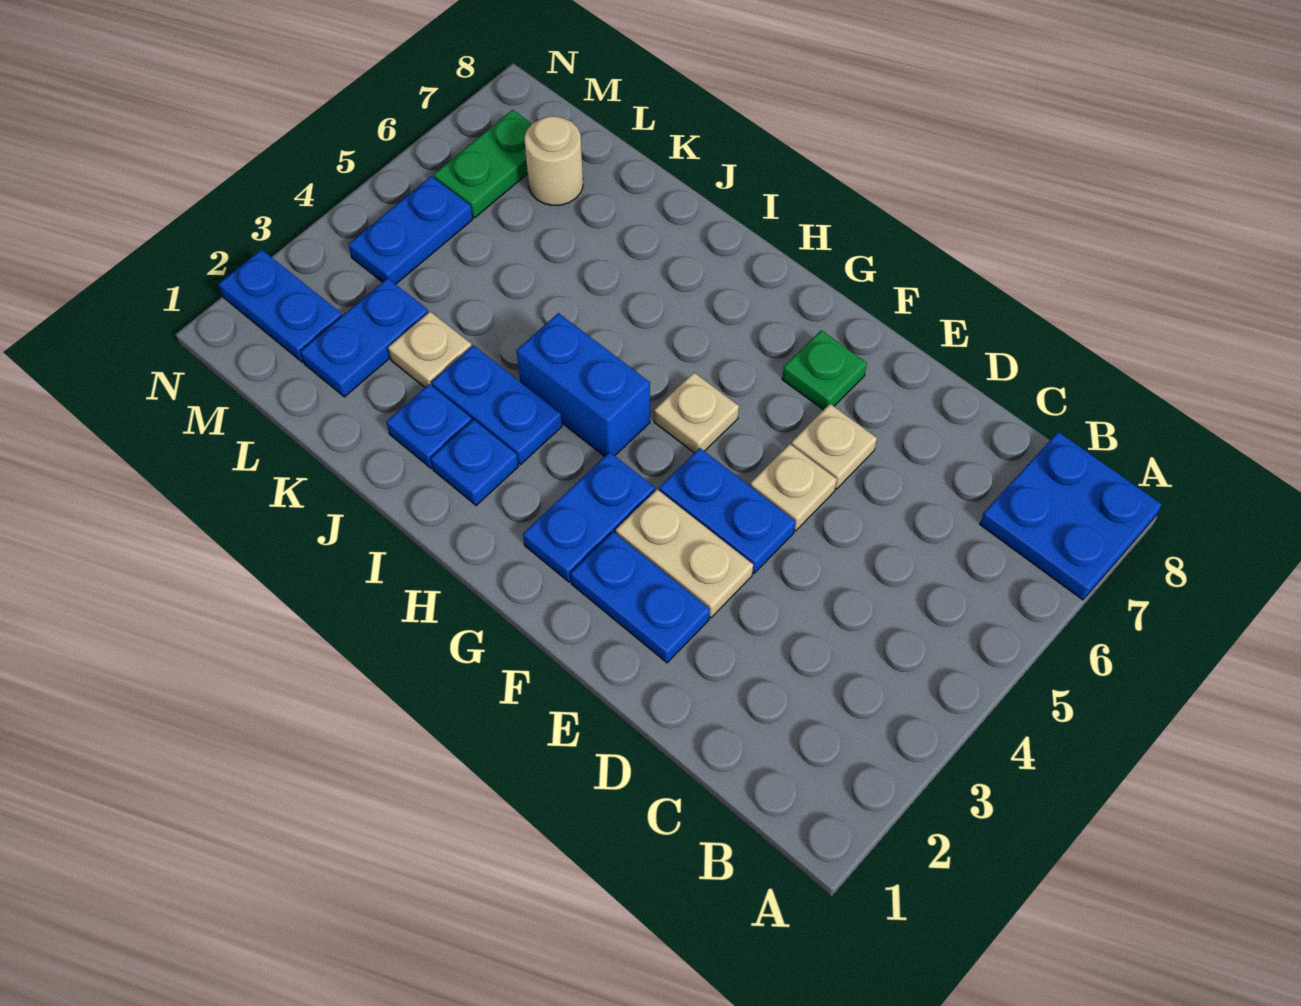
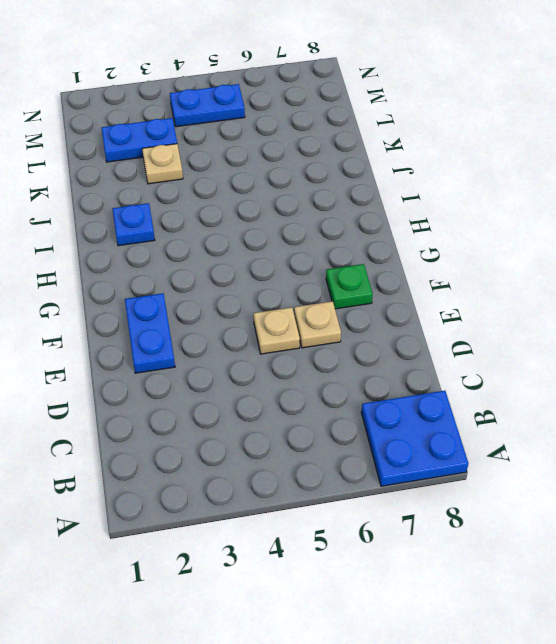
none -> tan plate E3:F3 level 1
none -> blue plate E4:F4 level 1
none -> blue plate G2:G3 level 1

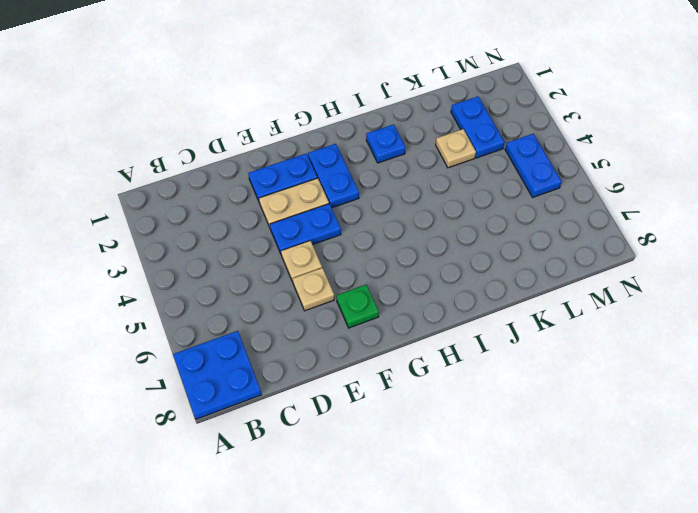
none -> tan plate G5 level 1
none -> blue brick H4:I4 level 1
none -> blue plate I3:J3 level 1

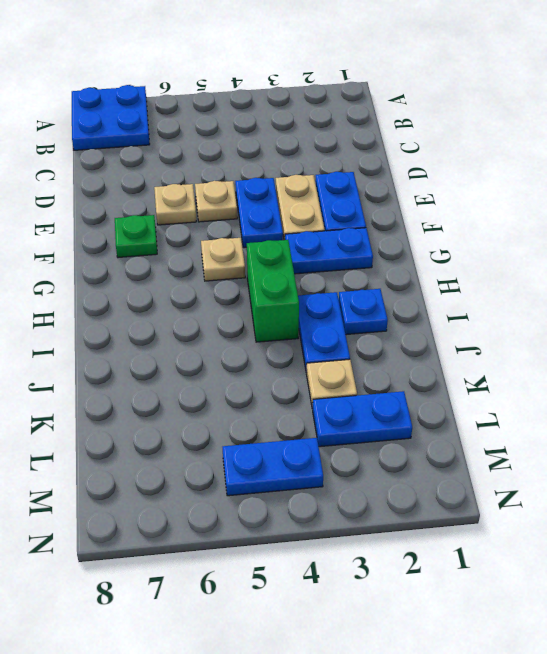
green brick H4:I4 level 1 -> blue brick H4:I4 level 1
none -> blue plate J2 level 1
none -> tan round brick L7 level 1
none -> blue plate M2:N2 level 1

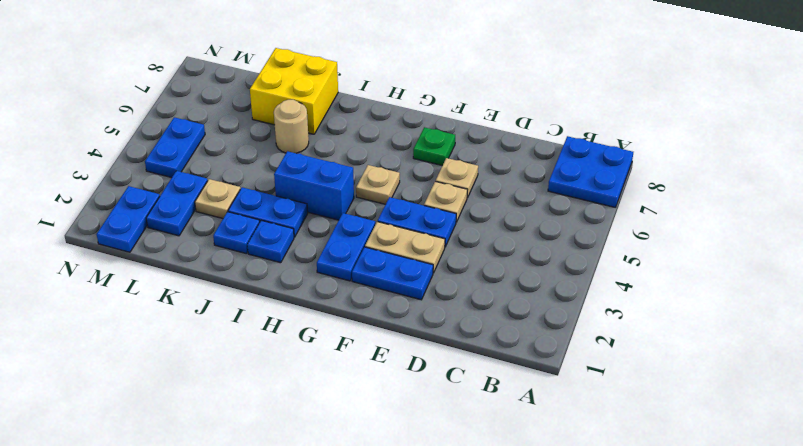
tan round brick J6 level 1 -> tan round brick L7 level 1
yellow brick J7:K8 level 1 -> none
blue plate M1:M2 level 1 -> blue plate M2:N2 level 1
none -> green plate M6:M7 level 1

